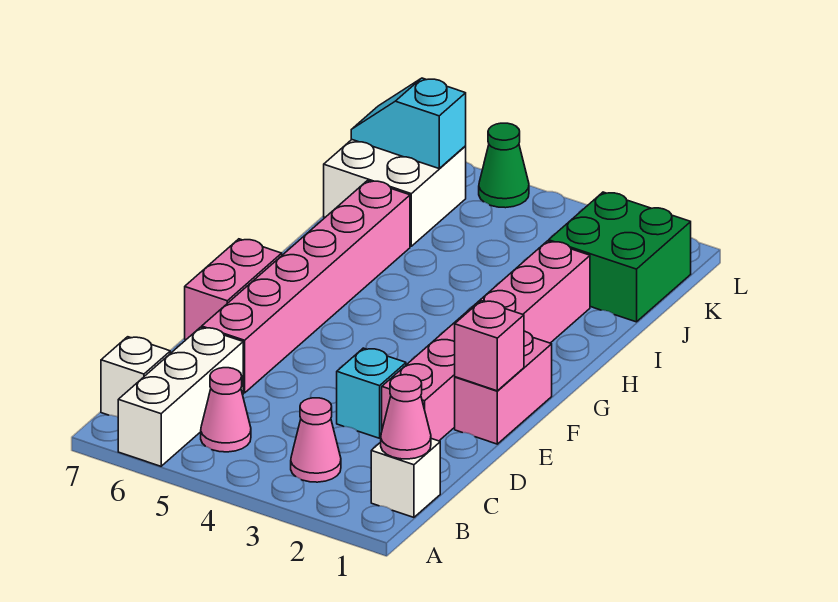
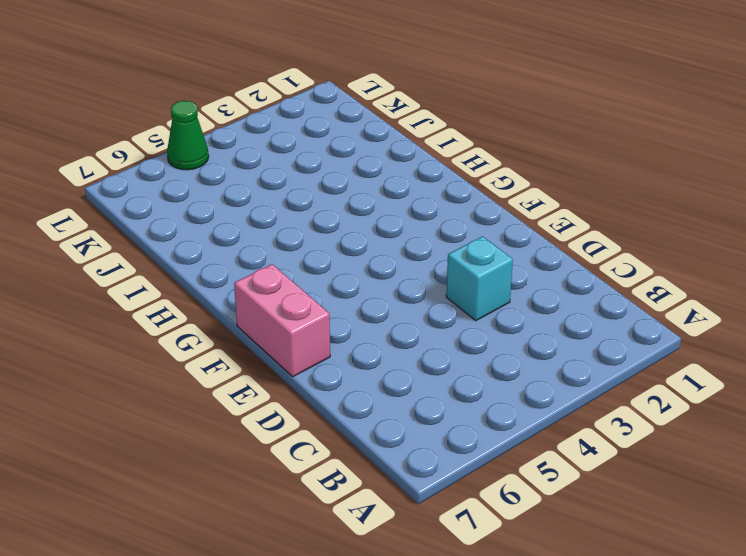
none -> white brick A6:C6 level 1
none -> white brick B1 level 1
none -> pink cone B3 level 1

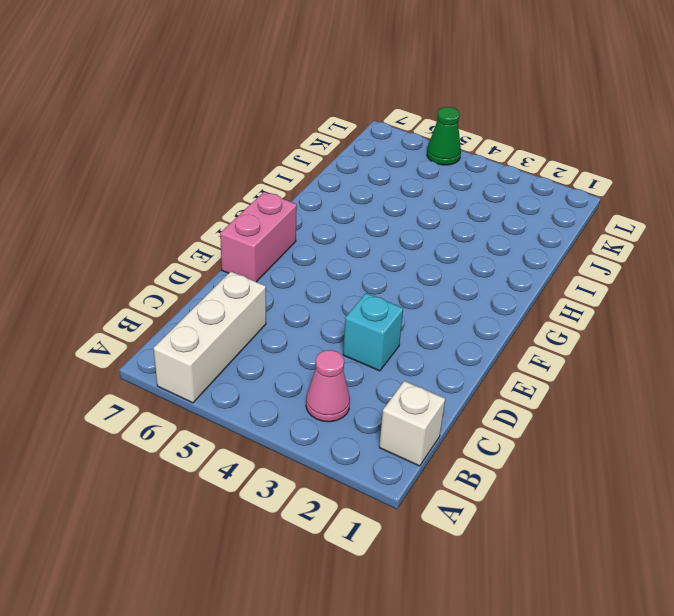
none -> pink cone B5 level 1
none -> white brick B7 level 1
none -> pink brick D2:I2 level 1

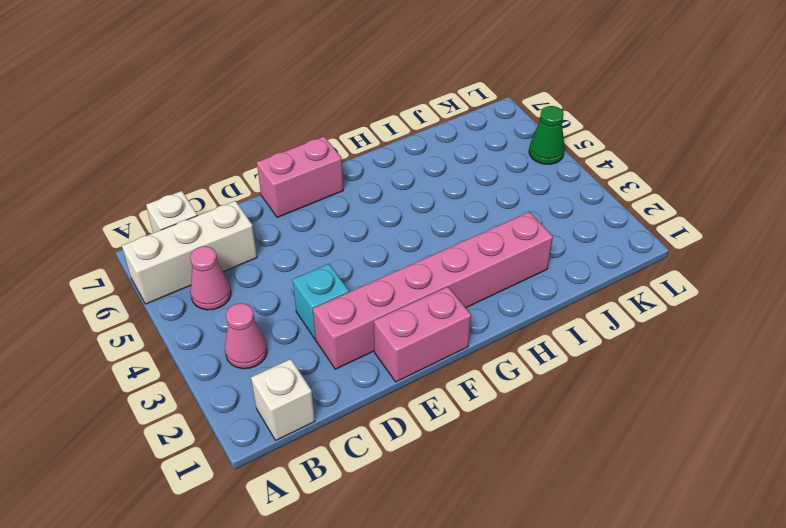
none -> pink brick D6:I6 level 1
none -> green brick J1:K2 level 1
none -> white brick J6:K7 level 1

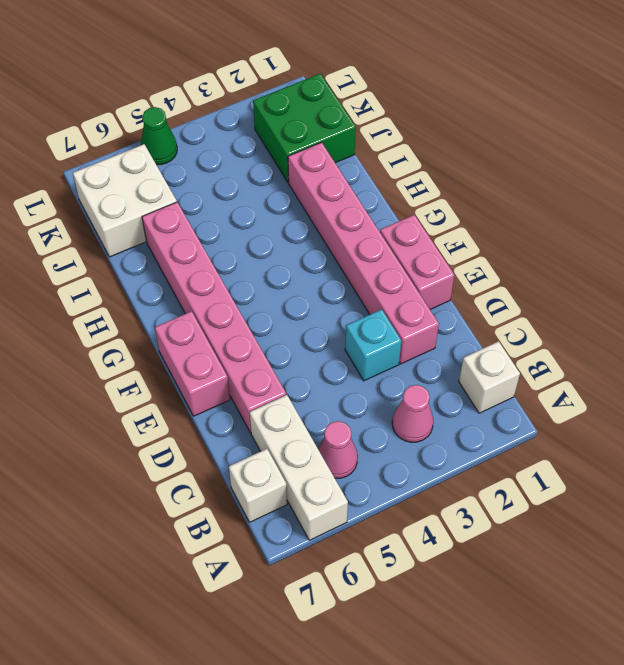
none -> pink cone B1 level 2
none -> pink brick E1 level 2
none -> cyan slope K6:K7 level 2 top 6

